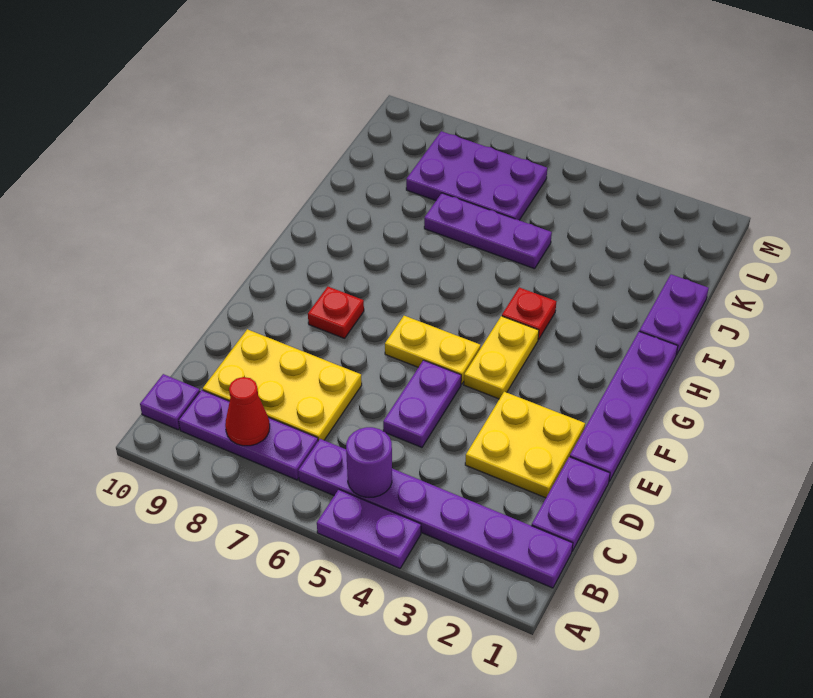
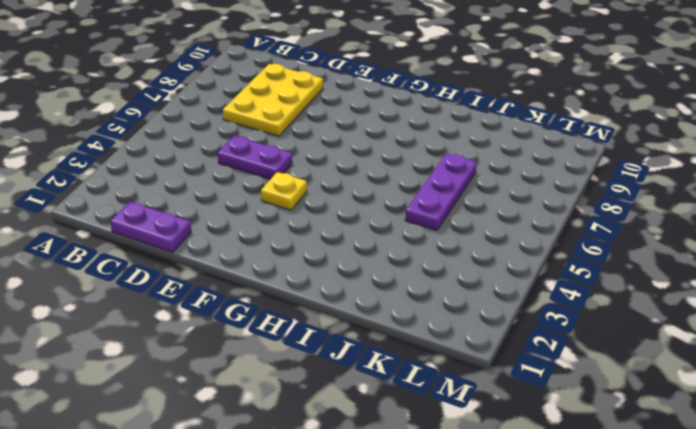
yellow plate F4 level 1 -> yellow plate F4:G4 level 1
none -> purple plate A4:A5 level 1
none -> purple plate B1:B6 level 1
none -> purple plate B7:B9 level 1

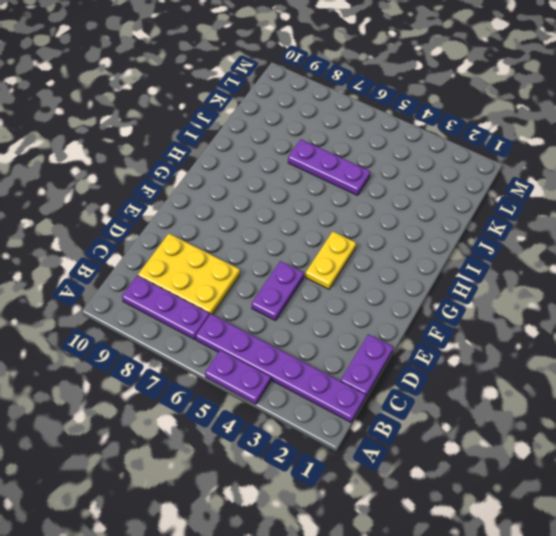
none -> purple plate B10 level 1
none -> yellow plate D2:E3 level 1
none -> purple plate E1:H1 level 1

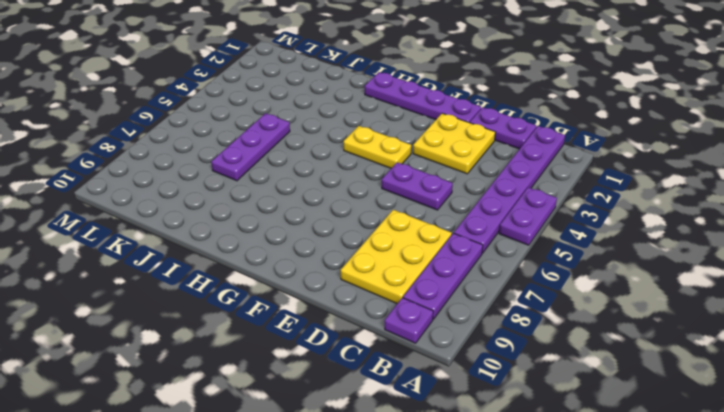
none -> yellow plate F5:F6 level 1
none -> red plate F8 level 1
none -> red plate H4 level 1

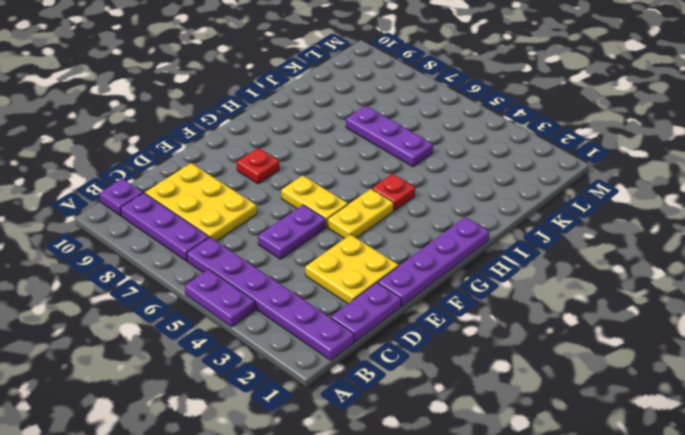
none -> purple plate I1:J1 level 1
none -> purple plate K6:L8 level 1
none -> purple round brick B5 level 2

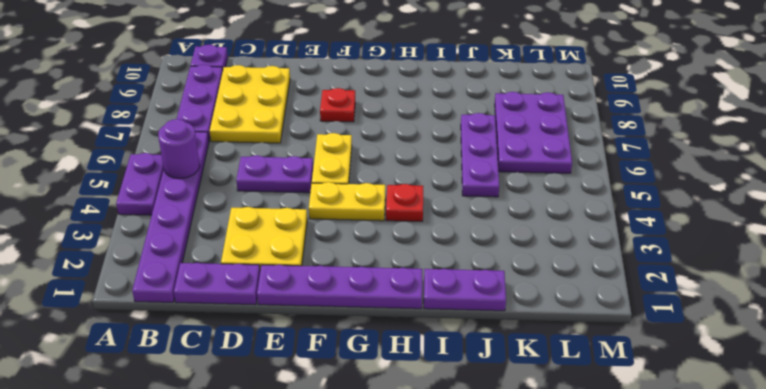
none -> red cone B8 level 2

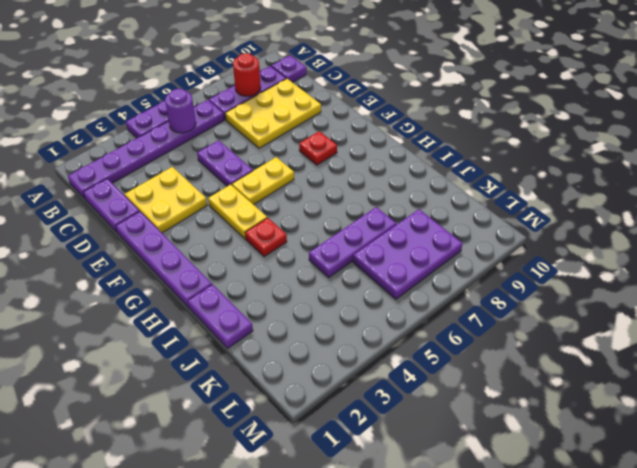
red round brick B8 level 2 -> red cone B8 level 2

